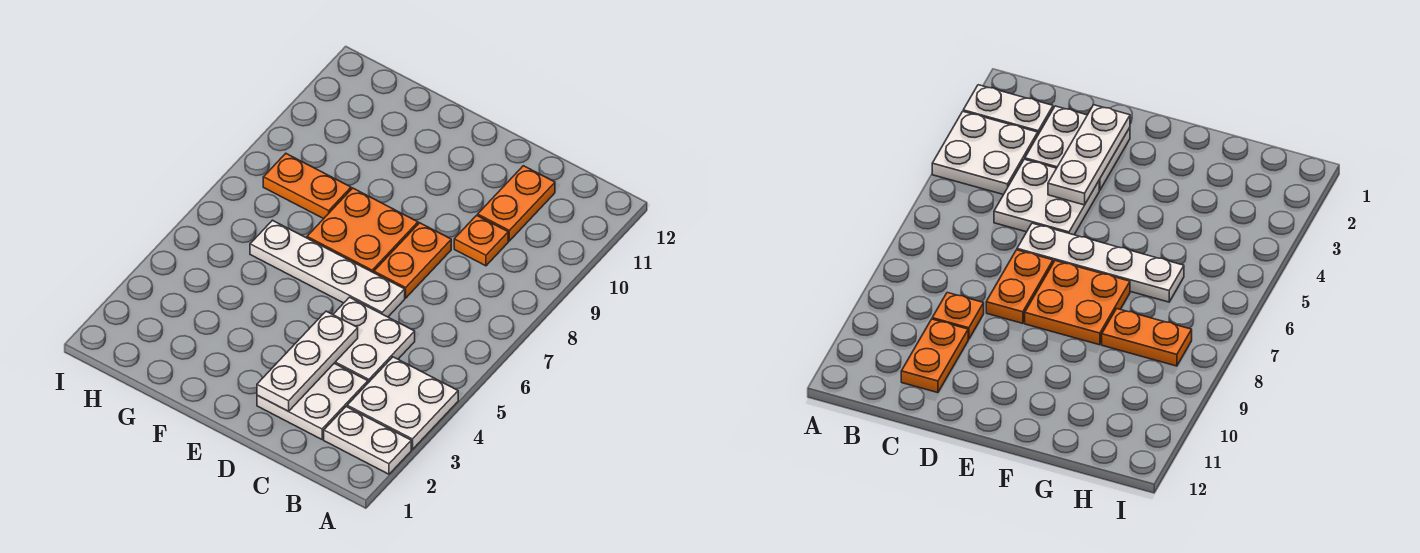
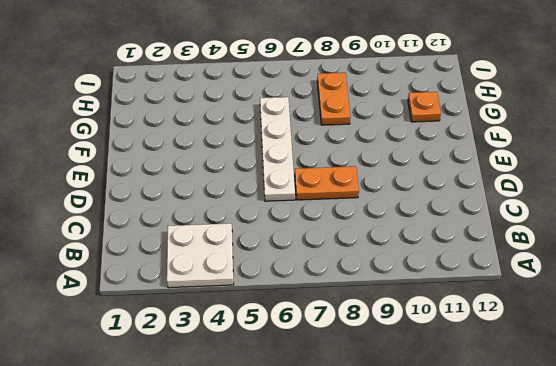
orange plate G11 level 1 -> orange plate C9 level 1
none -> white plate A2:B2 level 1
none -> white plate C2:D3 level 1

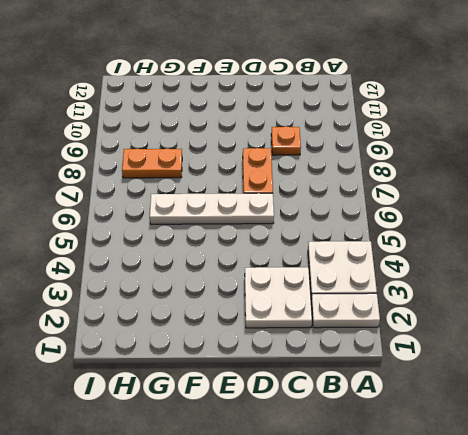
none -> white plate C4:D5 level 1
none -> orange plate C10:C11 level 1

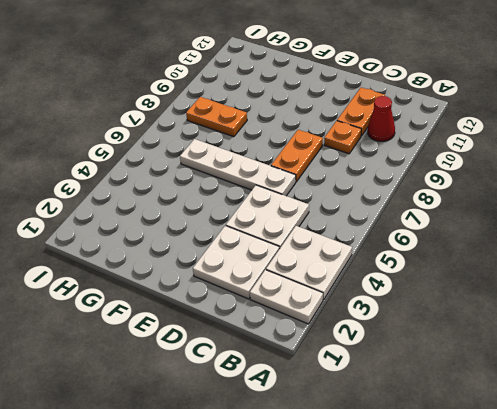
red cone B10 level 1 -> none
none -> orange plate E7:F8 level 1
none -> white plate D2:D4 level 2

